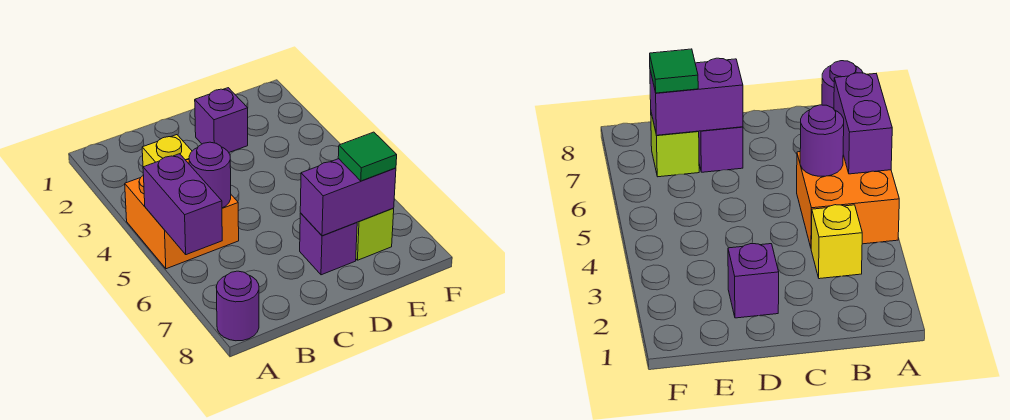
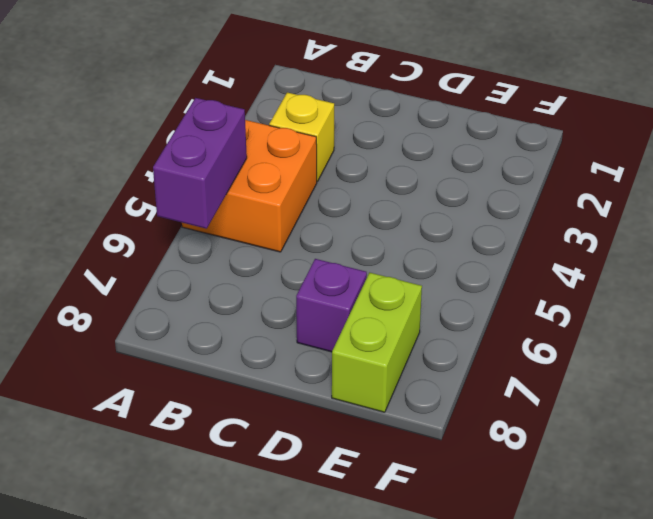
lime brick E7:E8 level 1 -> lime brick E7 level 1
none -> purple round brick A8 level 1
none -> purple brick D2 level 1

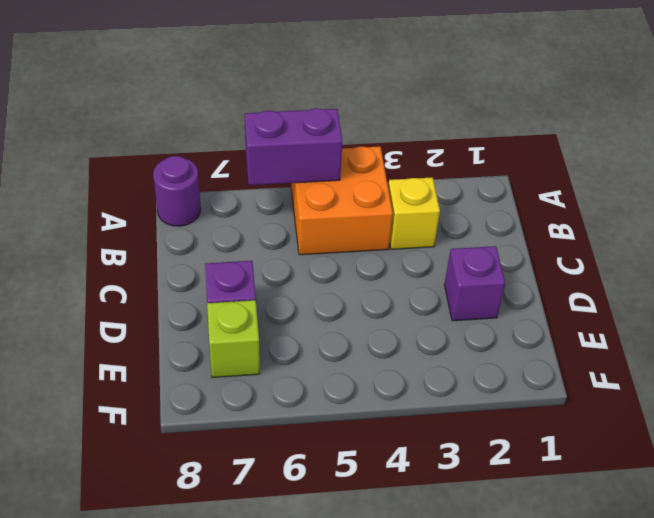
none -> purple round brick B5 level 2
none -> purple brick D7:E7 level 2

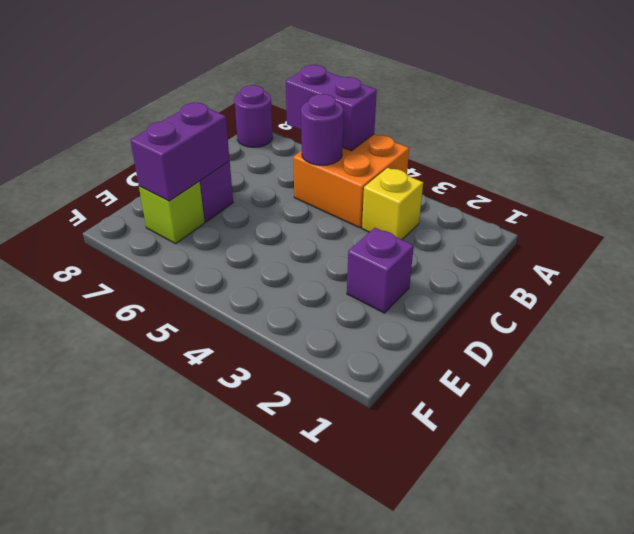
none -> green tile E7 level 3

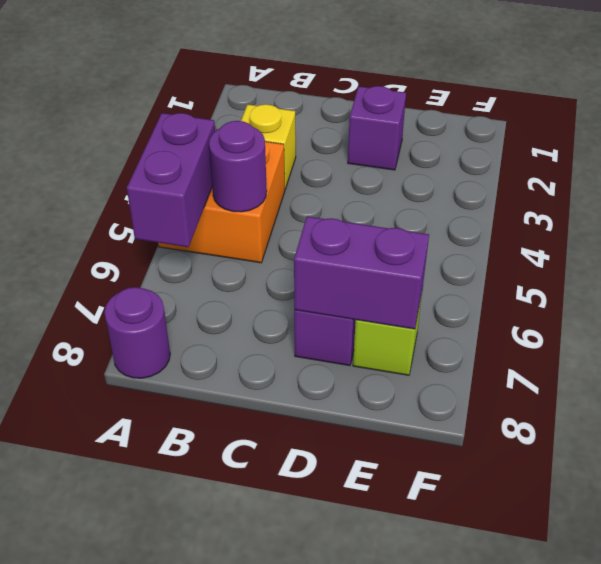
none -> green tile E7 level 3

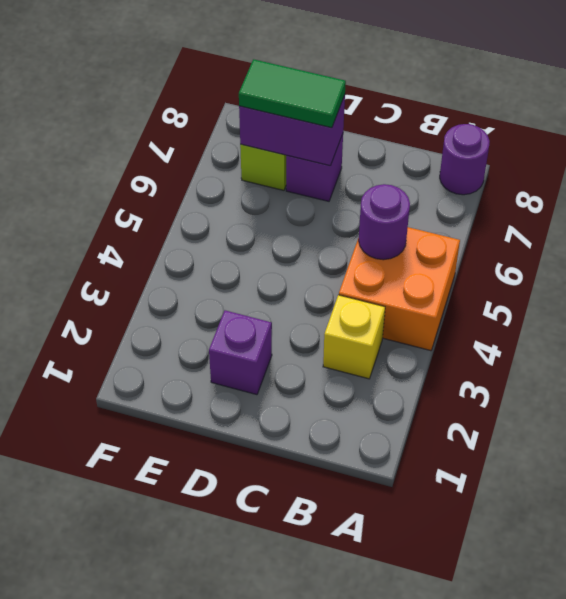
green tile D7:E7 level 3 -> green tile E7 level 3
none -> purple brick A5:A6 level 2

